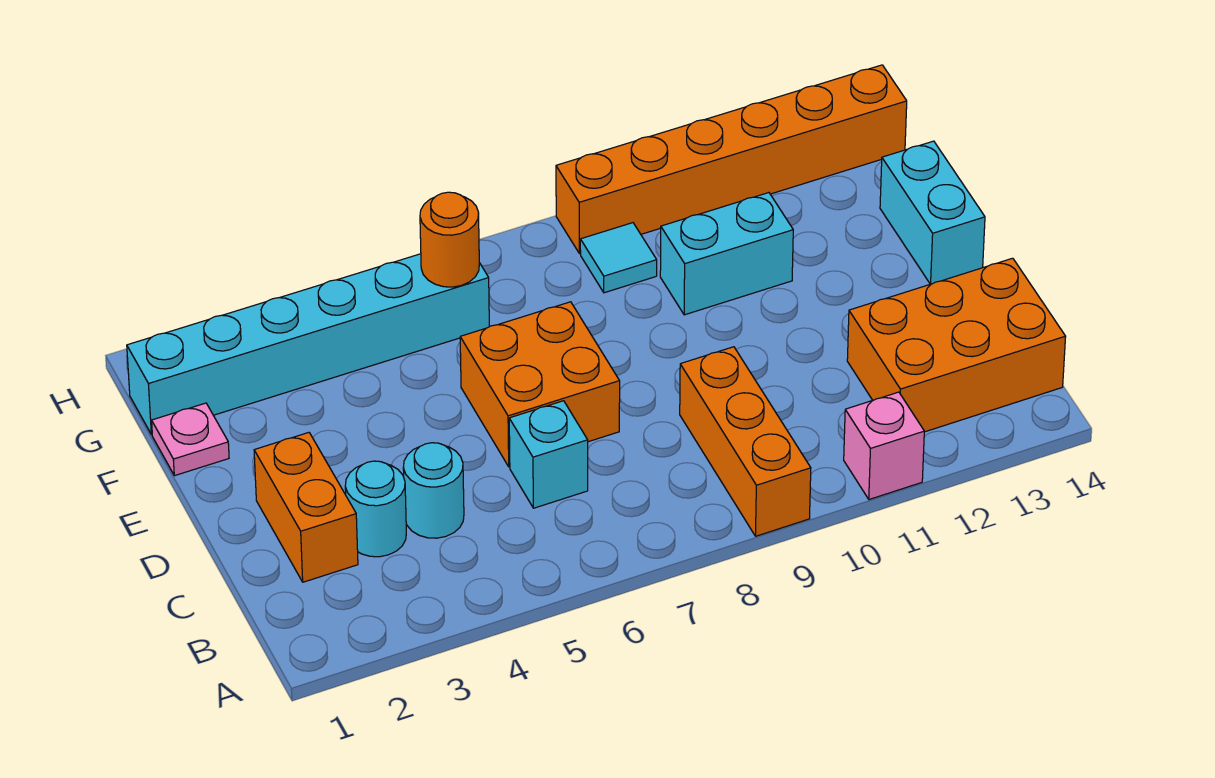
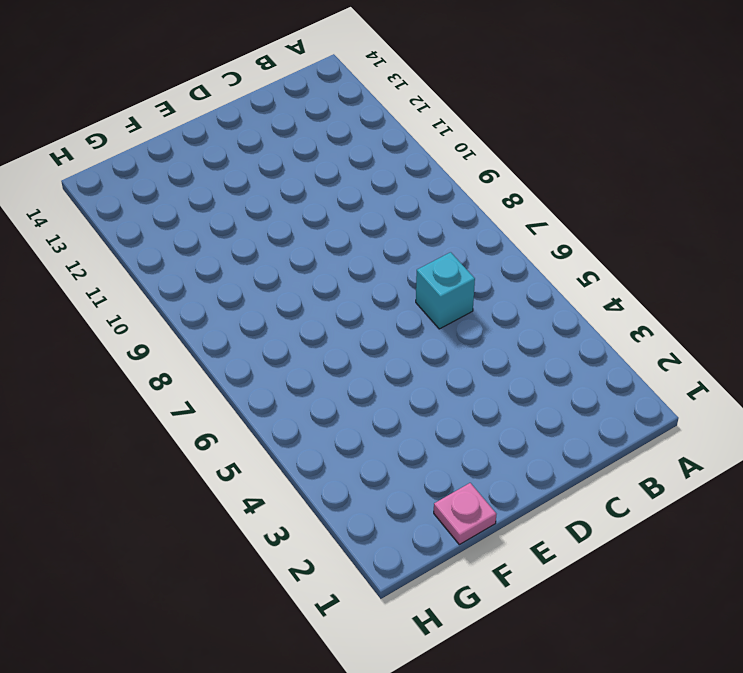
none -> orange brick A9:C9 level 1
none -> pink brick A11 level 1
none -> orange brick B12:C14 level 1

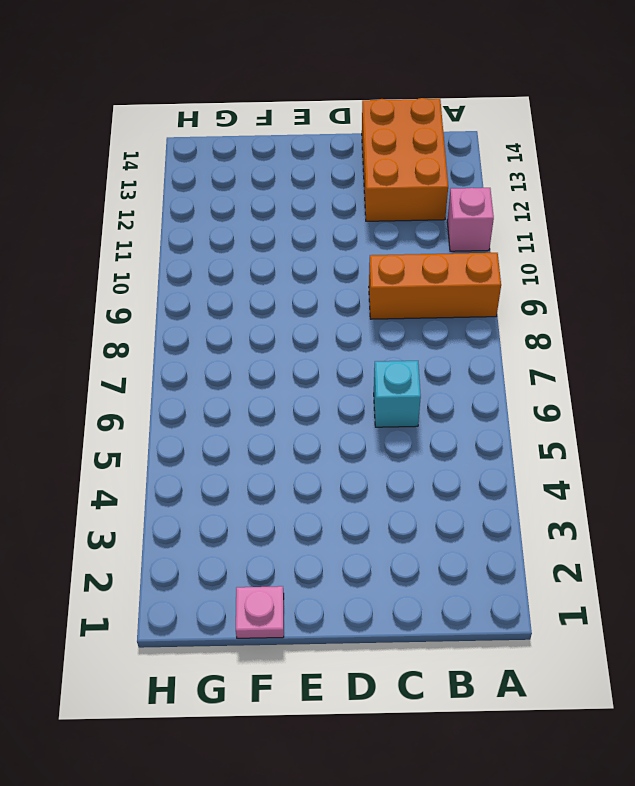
none -> orange brick C2:D2 level 1
none -> cyan round brick C3 level 1
none -> cyan round brick C4 level 1

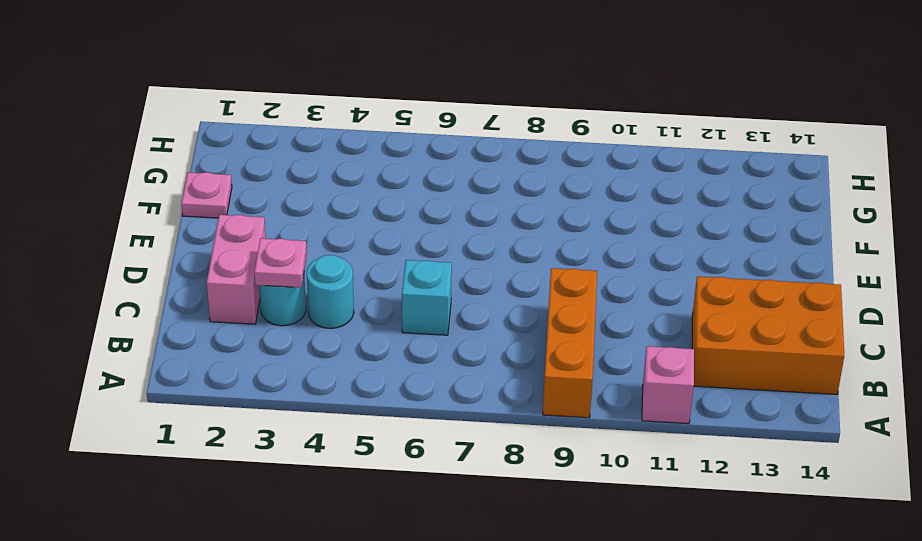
pink brick C2:D2 level 1 -> orange brick C2:D2 level 1
pink plate C3 level 2 -> none
none -> orange brick D6:E7 level 1
none -> cyan brick E14:F14 level 1
none -> cyan brick F10:F11 level 1

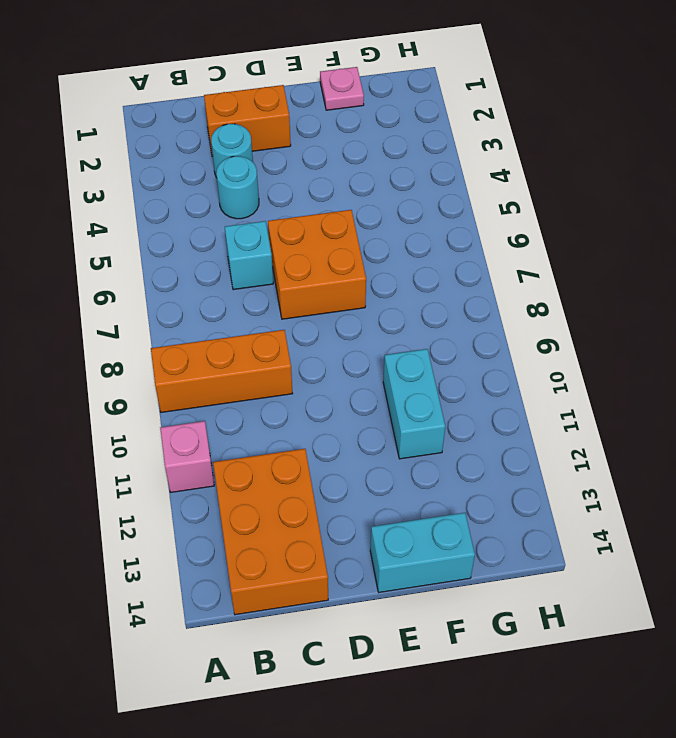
none -> cyan brick G1:G6 level 1
none -> cyan tile G9 level 1
none -> orange brick H9:H14 level 1

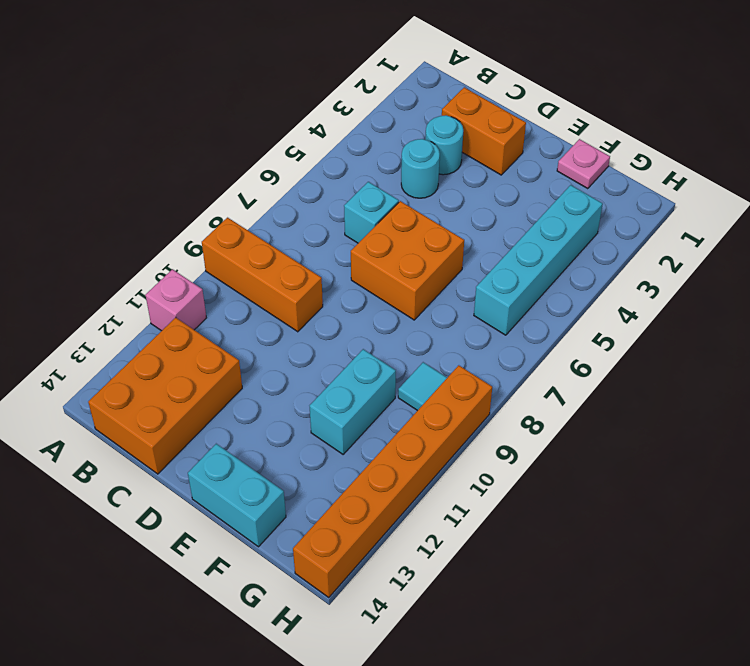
cyan brick G3:G6 level 1 -> cyan brick G1:G6 level 1
none -> orange round brick G6 level 2

